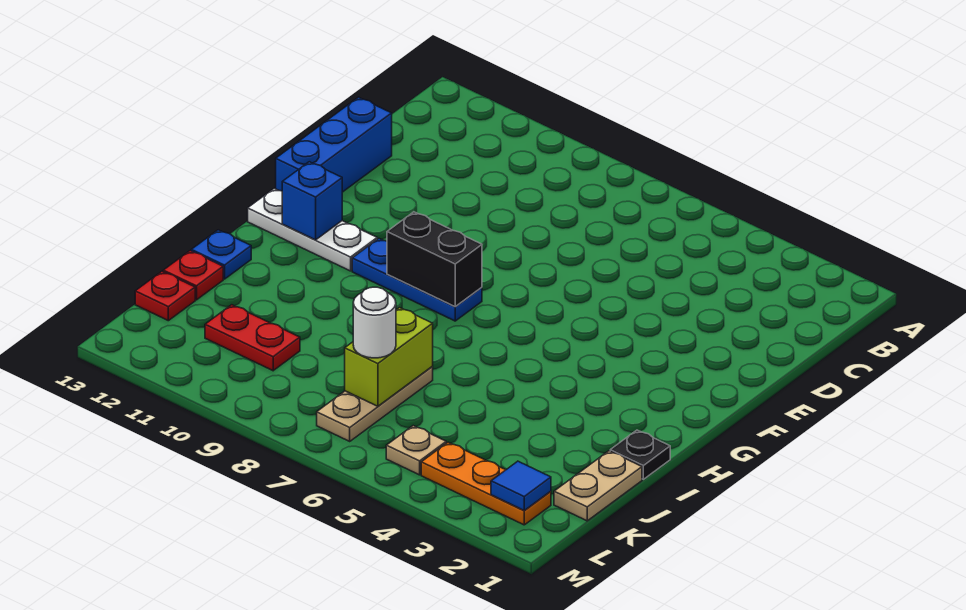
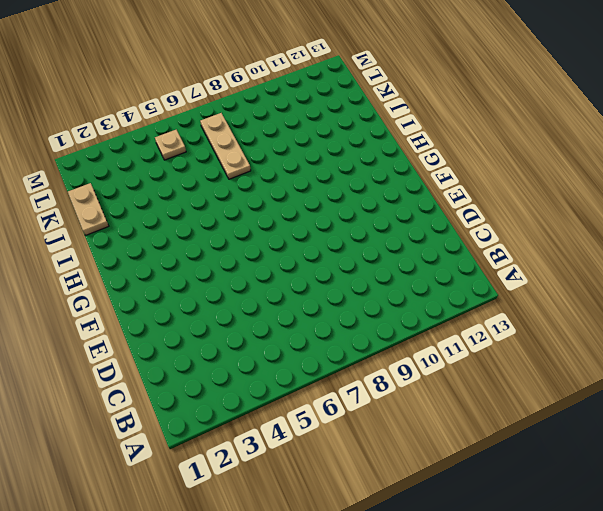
none -> blue brick D13:F13 level 1
none -> blue plate G8:G10 level 1
none -> white plate G11:G13 level 1

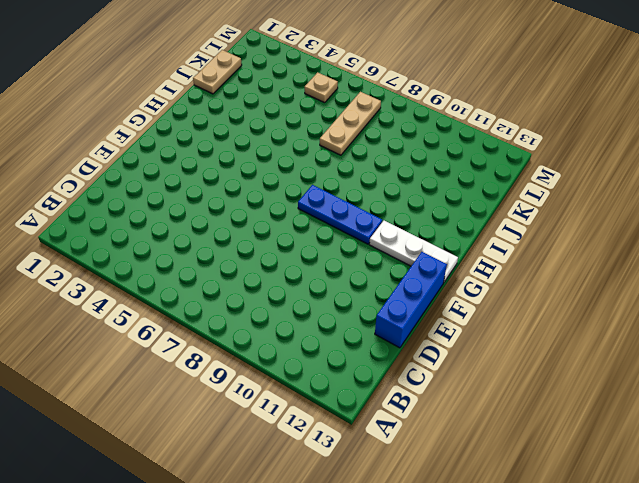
none -> black plate I1 level 1
none -> blue plate I13 level 1
none -> red plate J13 level 1

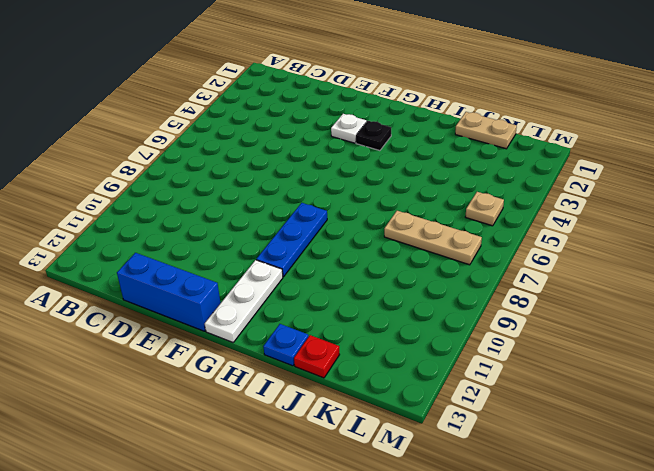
white plate F3 level 1 -> none
black plate G3 level 1 -> black plate I1 level 1
none -> red plate K10:K11 level 1
none -> red plate K13 level 1
none -> orange plate L2:L4 level 1

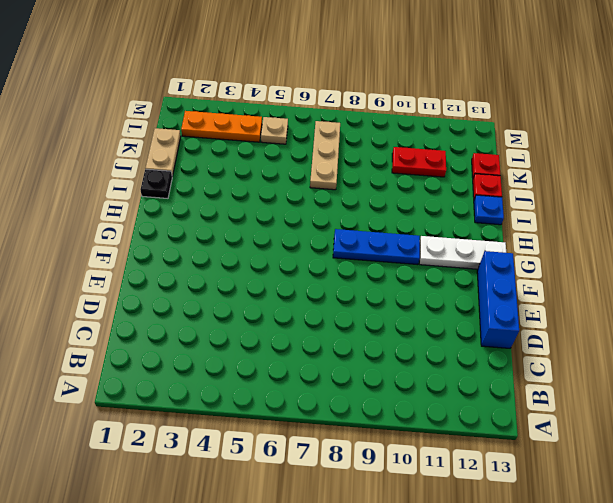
none -> black brick G8:G9 level 2
none -> blue brick G12 level 2
none -> lime brick J7:K7 level 2

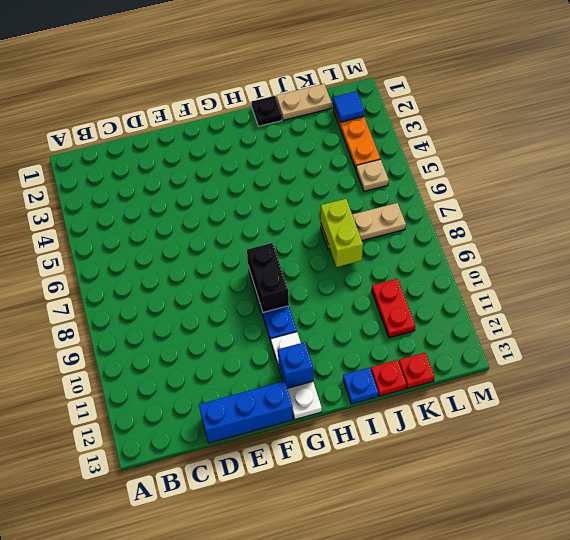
lime brick J7:J8 level 2 -> lime brick J7:K7 level 2
none -> white round brick K7 level 3

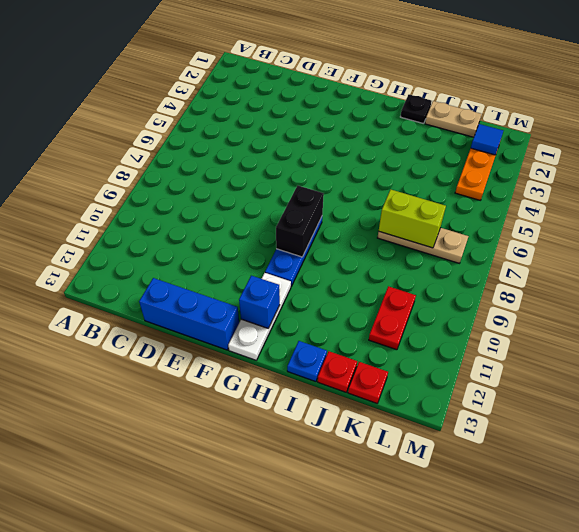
none -> tan plate L5 level 1
none -> white round brick K7 level 3

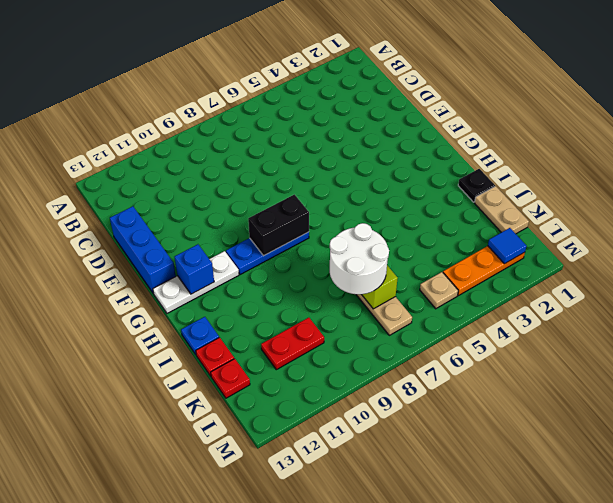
white round brick J7:K8 level 3 -> white round brick K7 level 3

